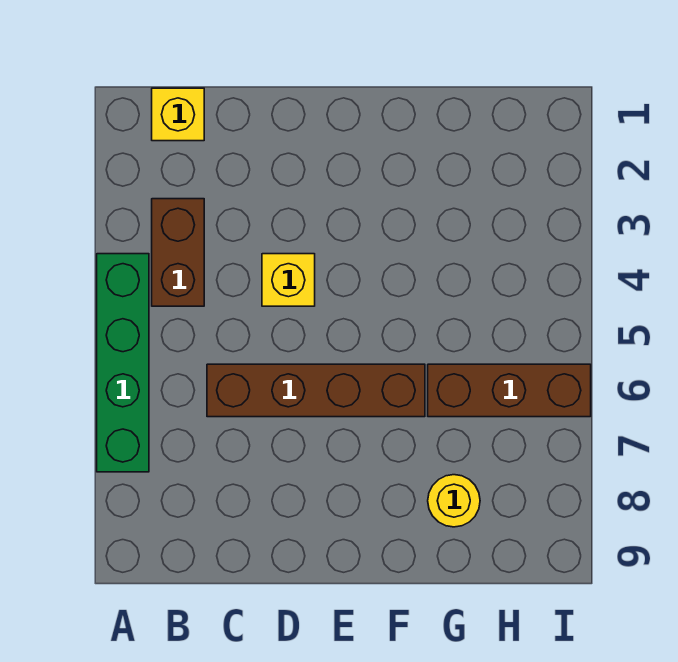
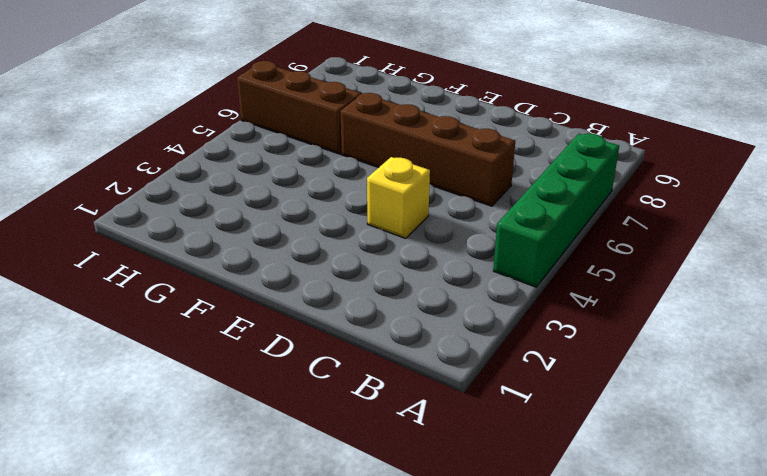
none -> yellow brick B1 level 1
none -> brown brick B3:B4 level 1

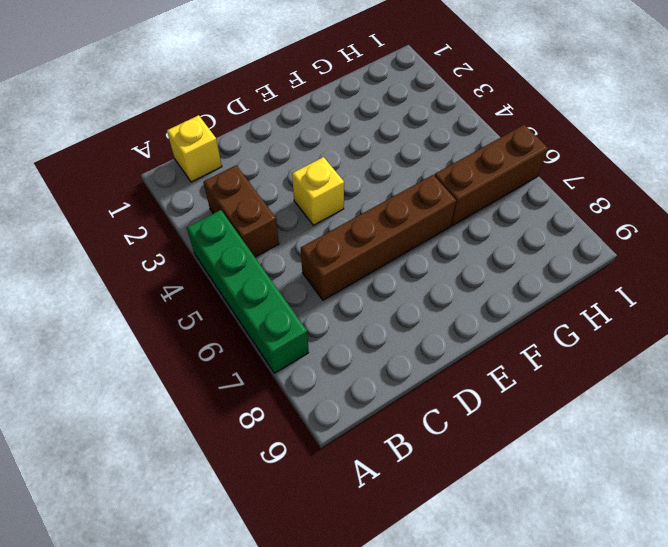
none -> yellow round brick G8 level 1

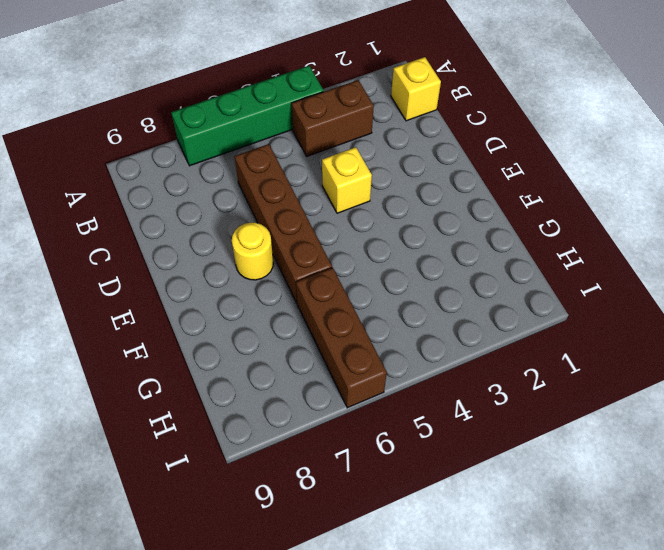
yellow round brick E7 level 1 -> yellow round brick G8 level 1

